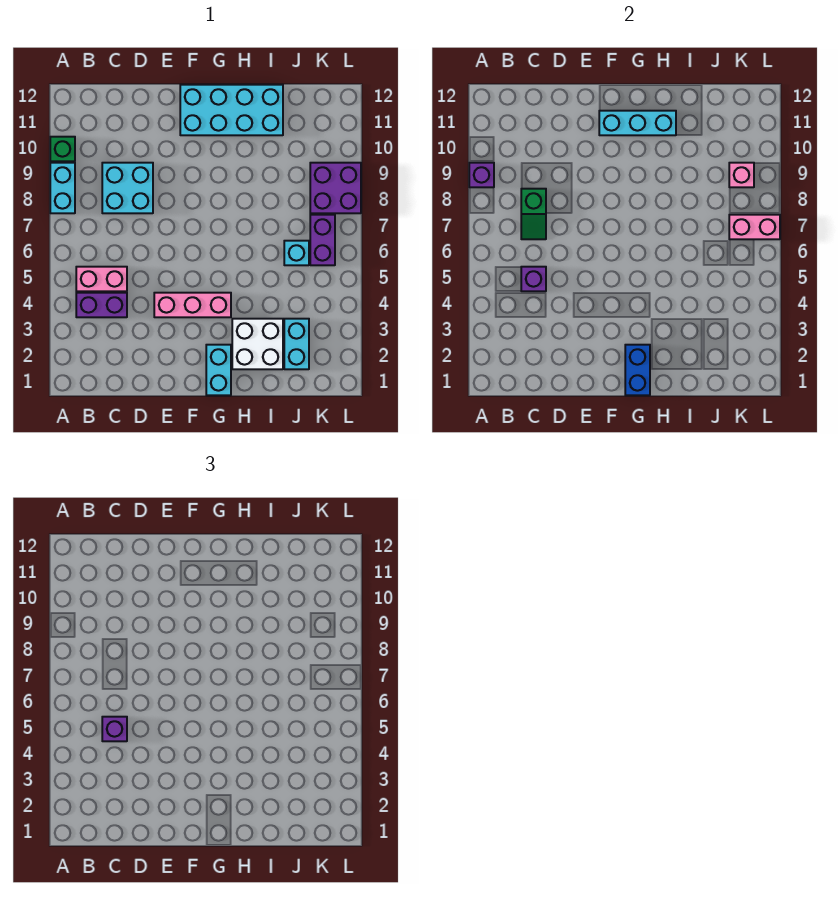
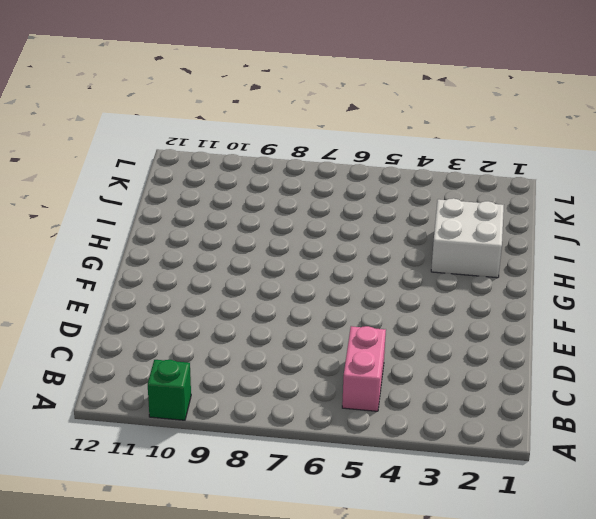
none -> cyan brick A8:A9 level 1
none -> purple brick B4:C4 level 1
none -> cyan brick C8:D9 level 1

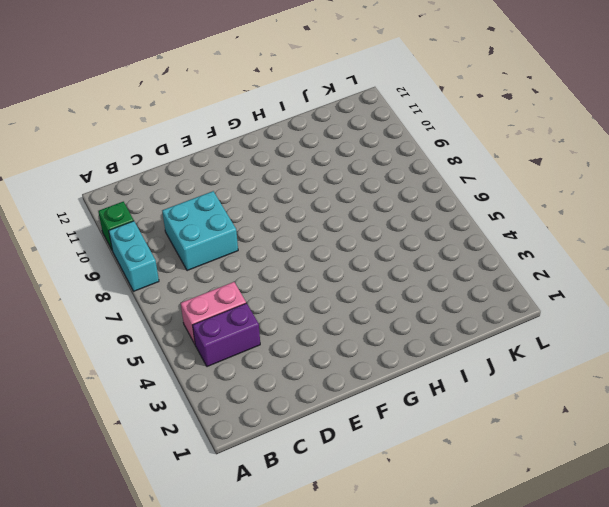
none -> pink brick E4:G4 level 1
none -> cyan brick F11:I12 level 1
none -> cyan brick G1:G2 level 1

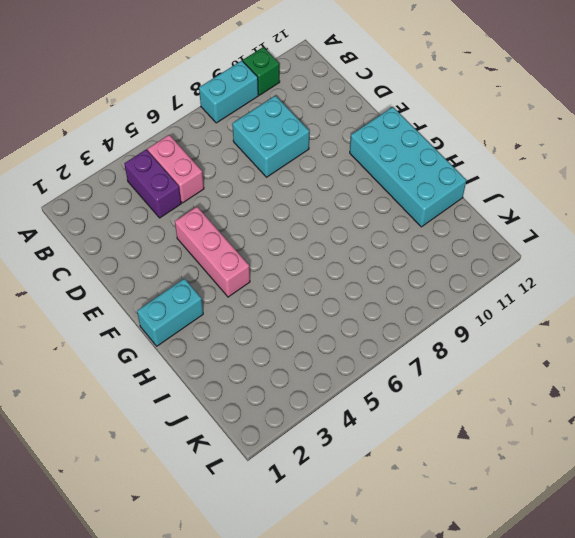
none -> white brick H2:I3 level 1
none -> cyan brick J2:J3 level 1
none -> cyan brick J6 level 1

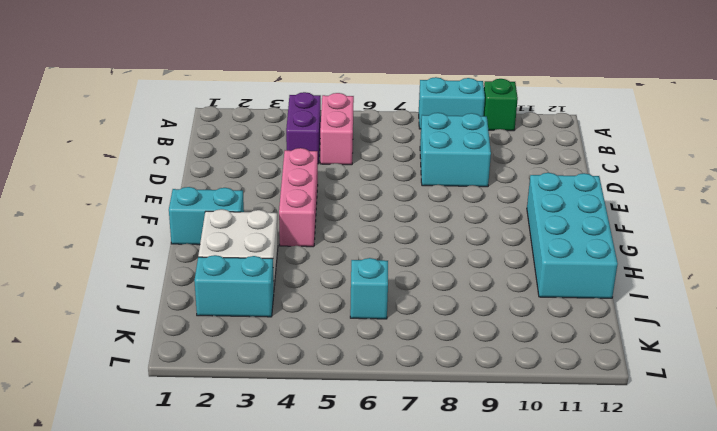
none -> purple brick K6:K7 level 1
none -> purple brick K8:L9 level 1
none -> purple brick A9 level 2

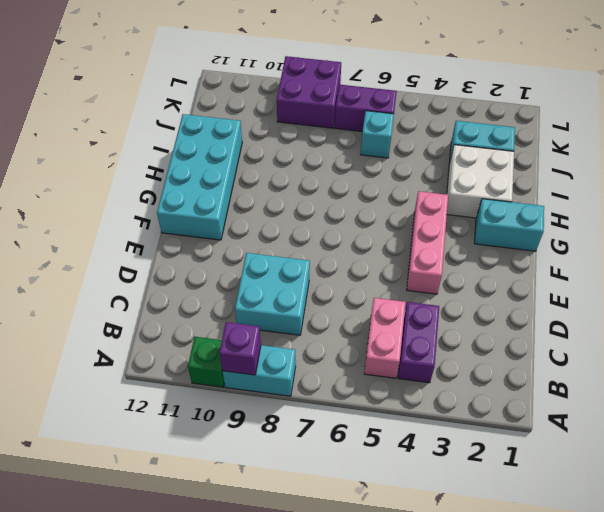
none -> purple brick C5 level 2
none -> green slope C7:C8 level 2 top 8
none -> cyan brick F11:H11 level 2

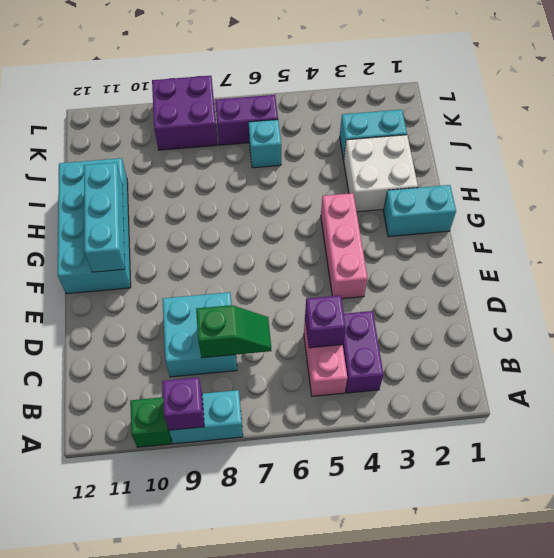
none -> blue brick G1:G2 level 2
none -> pink brick K7:L7 level 2
none -> pink brick K9 level 2

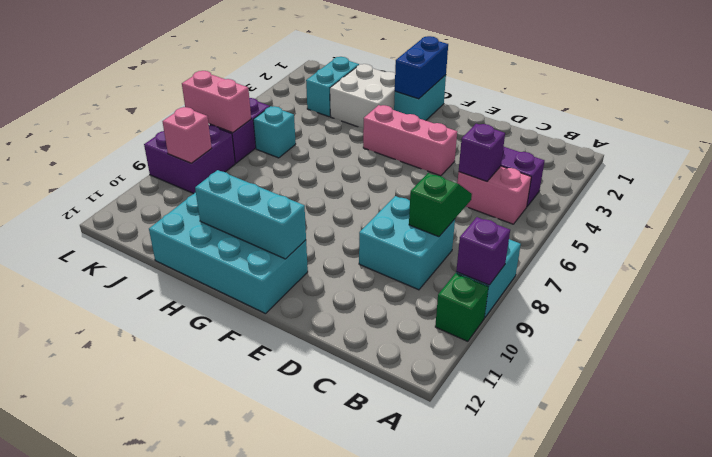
none -> purple brick C5 level 3

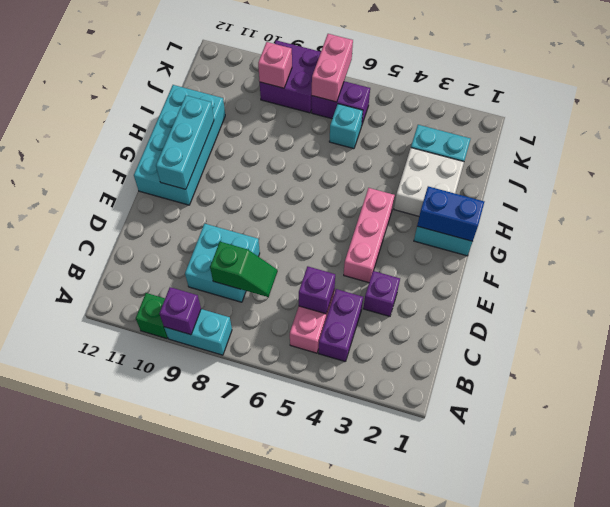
purple brick D3 level 1 -> purple brick C5 level 3

